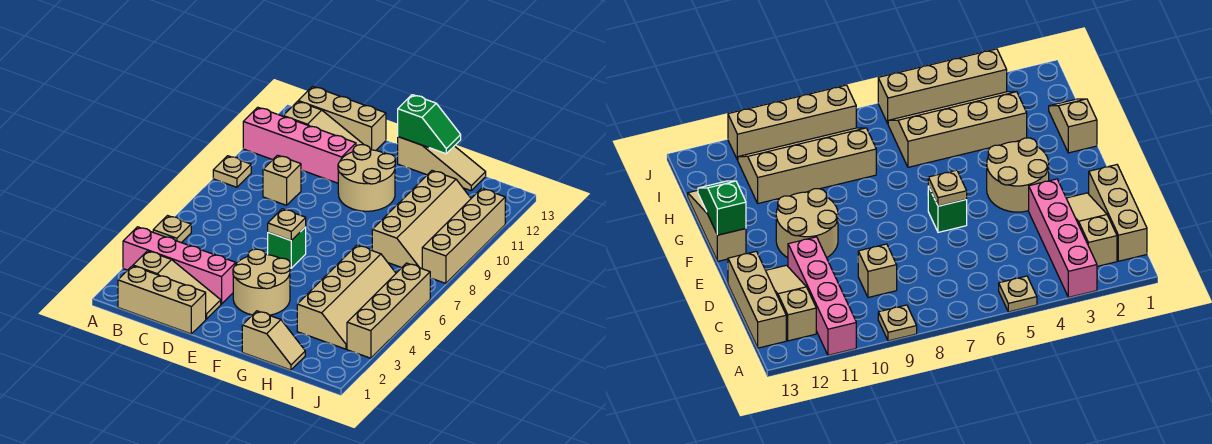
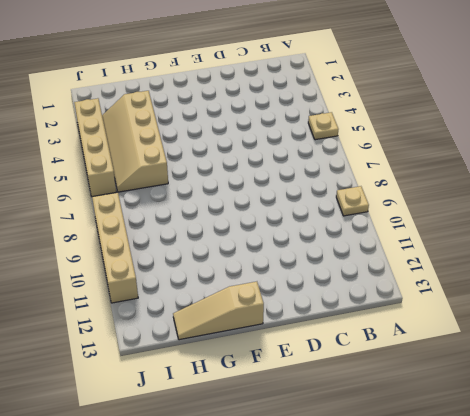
none -> pink brick A3:D3 level 1
none -> pink brick A11:D11 level 1
none -> tan brick B1:D1 level 1

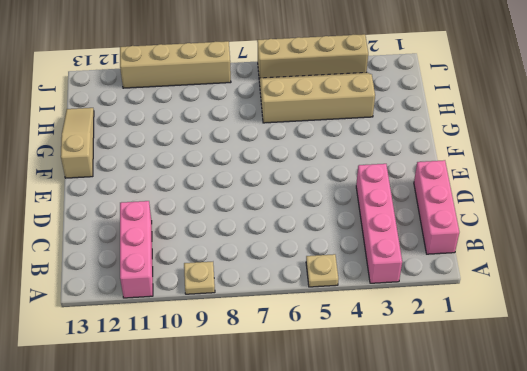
pink brick A11:C11 level 1 -> pink brick A11:D11 level 1
pink brick B1:D1 level 1 -> tan brick B1:D1 level 1
none -> tan slope B2:D2 level 1 top B
none -> tan slope B12:D12 level 1 top B
none -> tan brick B13:D13 level 1

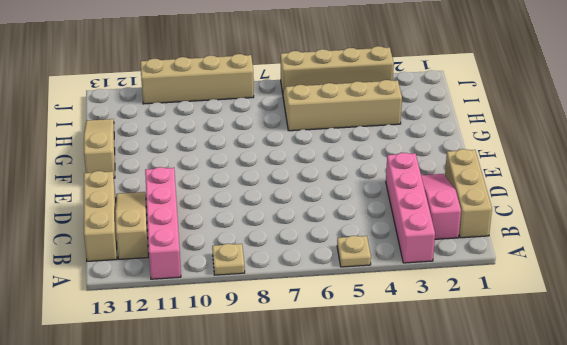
pink slope B2:D2 level 1 top B -> tan slope B2:D2 level 1 top B
none -> tan brick C9 level 1
none -> tan round brick E3:F4 level 1
none -> green brick E6 level 1

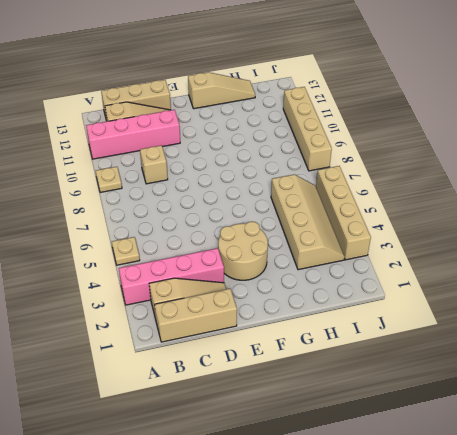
none -> green brick E6 level 1
none -> tan round brick E10:F11 level 1
none -> tan slope G1:H1 level 1 top G

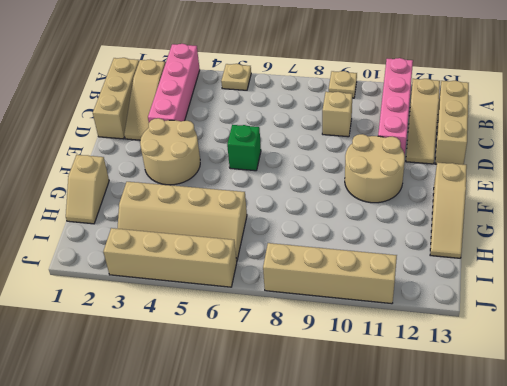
none -> tan slope H8:I11 level 1 top H
none -> tan plate E6 level 2
none -> green slope F13:G13 level 2 top F

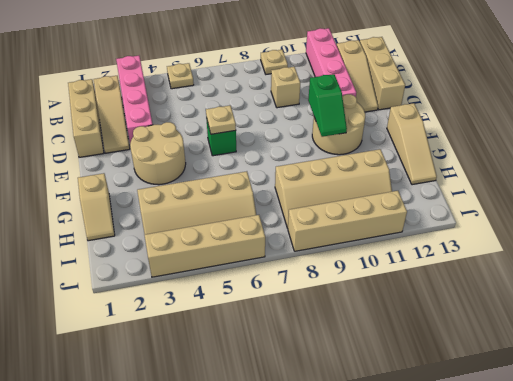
green slope E10:F10 level 2 top E -> green slope F13:G13 level 2 top F

